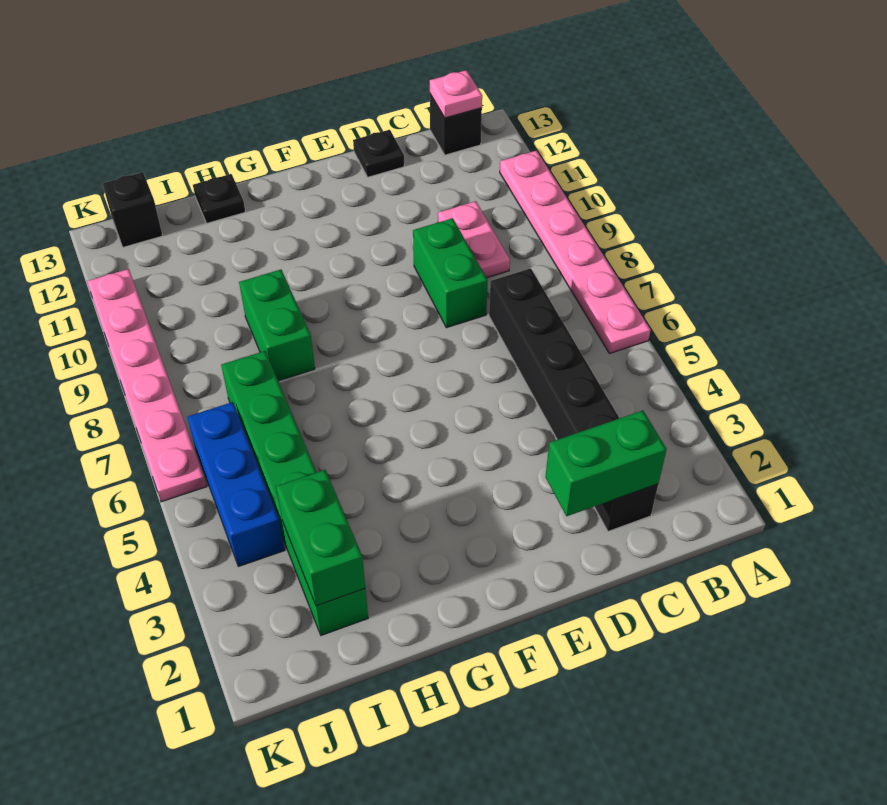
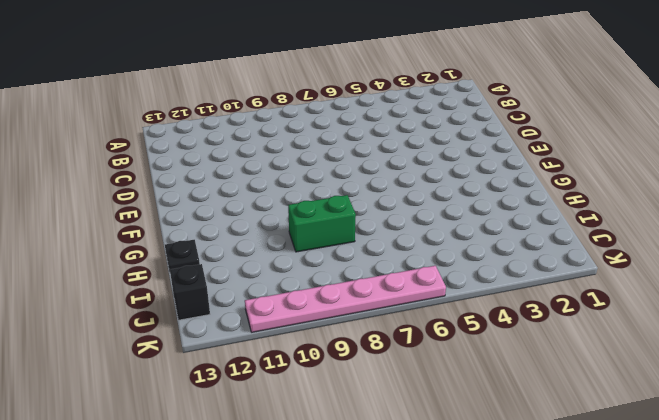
none -> pink plate A6:A11 level 1
none -> black brick B13 level 1
none -> black brick C2:C7 level 1

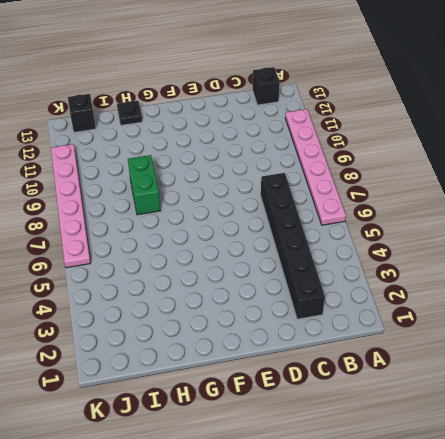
none -> pink plate C9:C10 level 1
none -> green brick D8:D9 level 1
none -> black plate D13 level 1

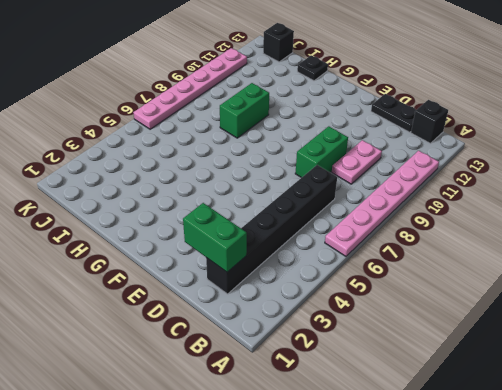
black plate C13:D13 level 1 -> black plate D13 level 1
none -> green brick I2:I7 level 1
none -> blue brick J4:J6 level 1
none -> pink plate B13 level 2

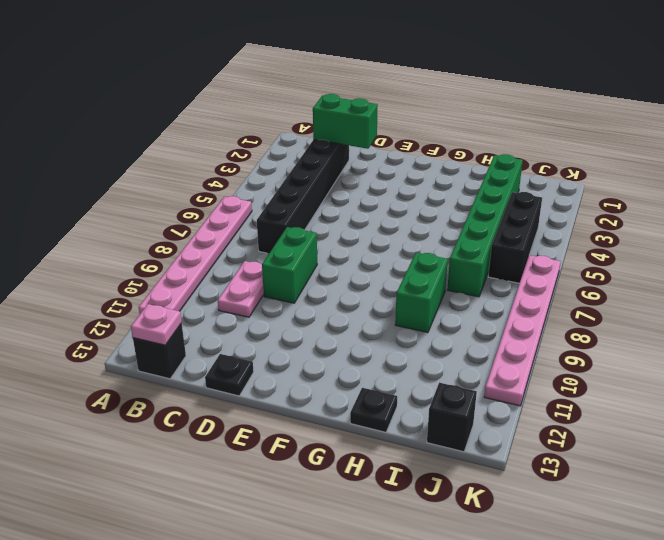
black brick J4:J6 level 1 -> blue brick J4:J6 level 1
none -> green brick I2:I3 level 2

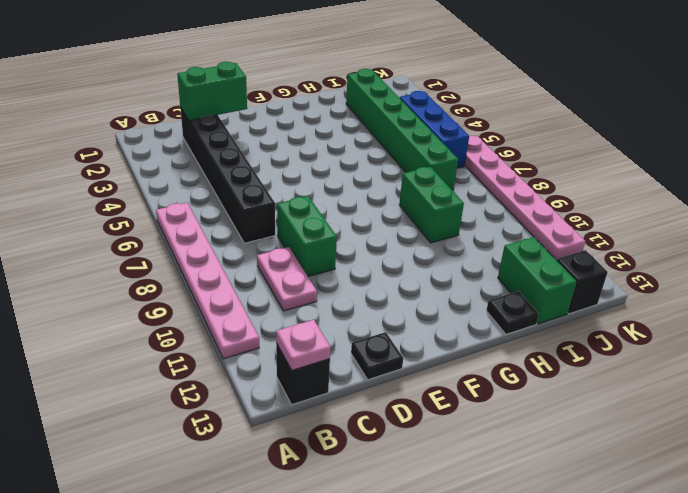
green brick I12:I13 level 1 -> green brick I2:I3 level 2

